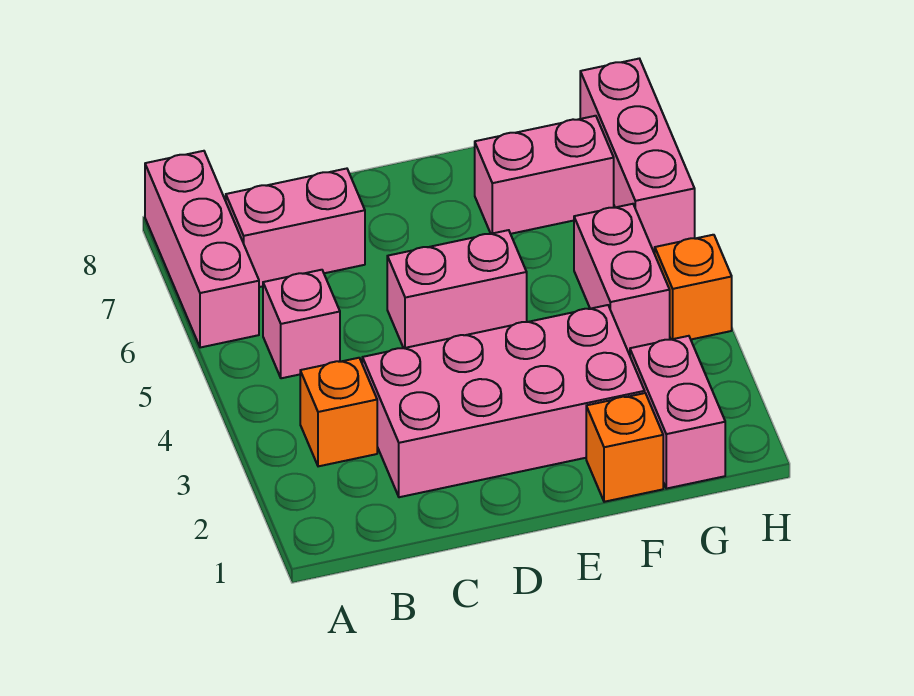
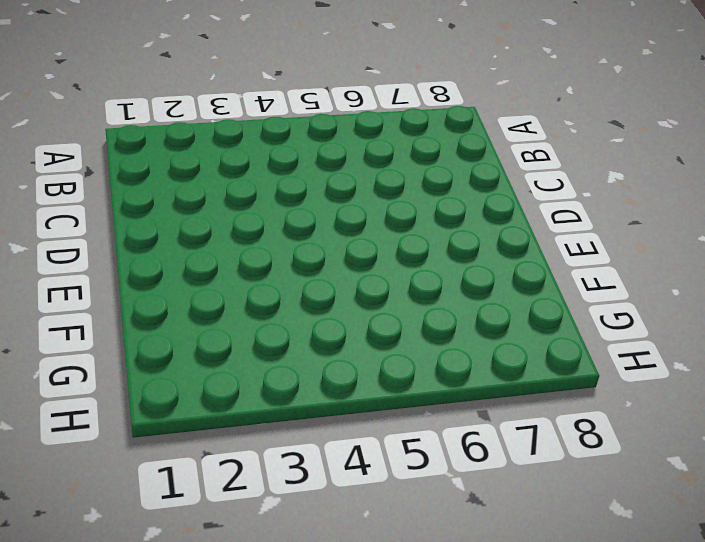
none -> pink brick A6:A8 level 1
none -> orange brick B3 level 1
none -> pink brick B5 level 1

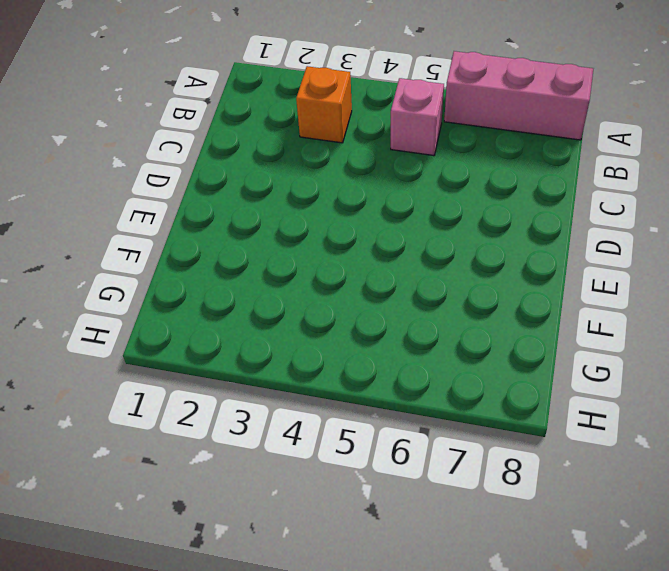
none -> pink brick B7:C7 level 1
none -> pink brick C2:F3 level 1
none -> pink brick D5:E5 level 1

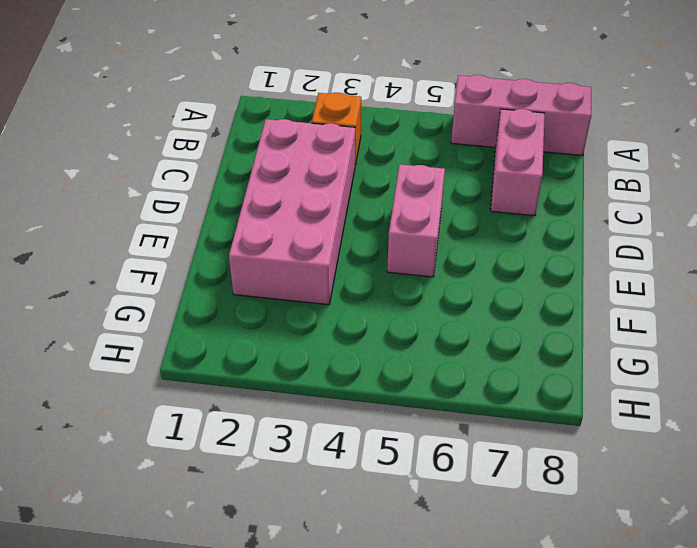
none -> pink brick B5 level 1
none -> orange brick F1 level 1
none -> pink brick F7:G7 level 1

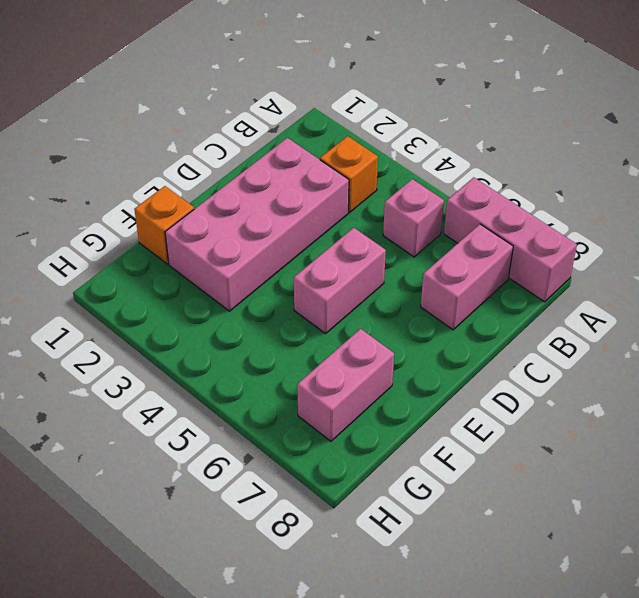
none -> pink brick G1:G2 level 1
none -> pink brick G4:G5 level 1
none -> orange brick H4 level 1

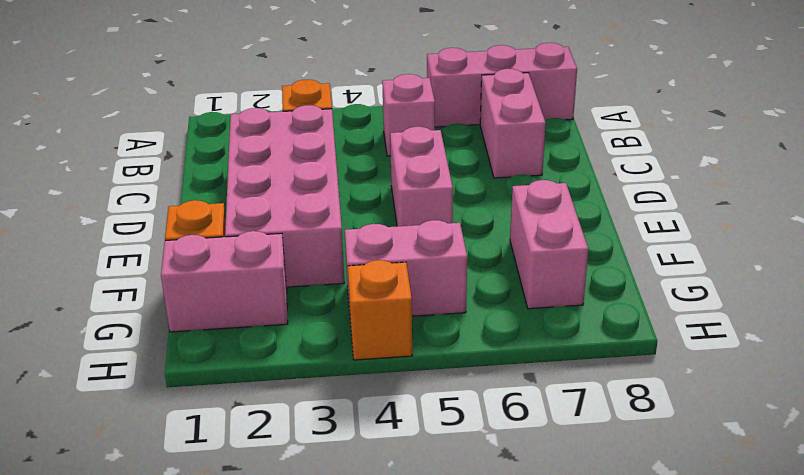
none -> pink brick H6:H8 level 1

